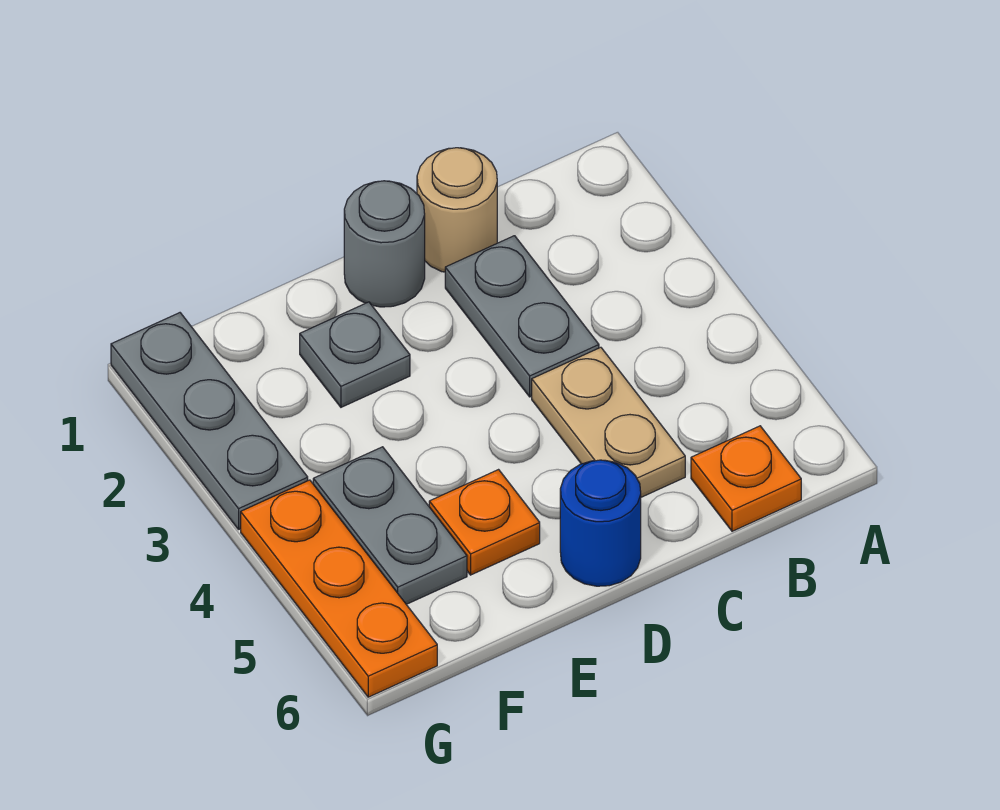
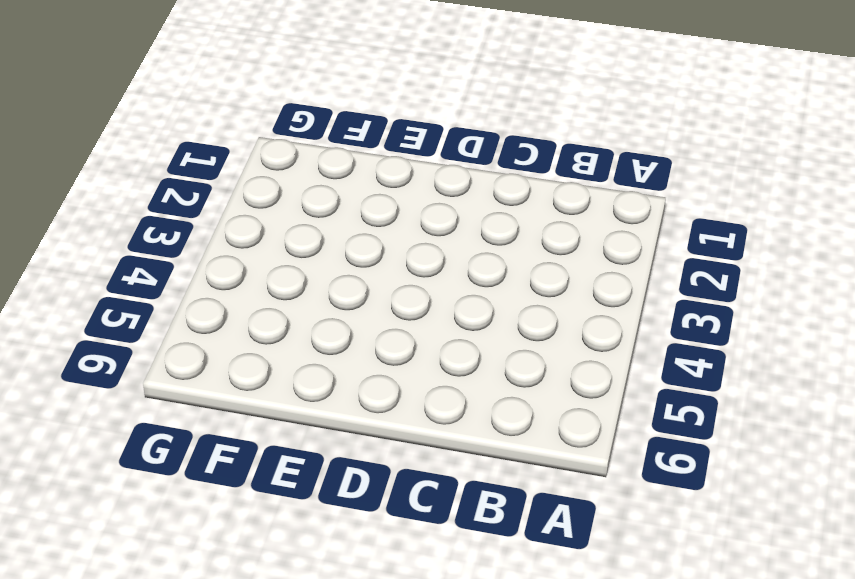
none -> orange plate B6 level 1
none -> tan round brick C1 level 1

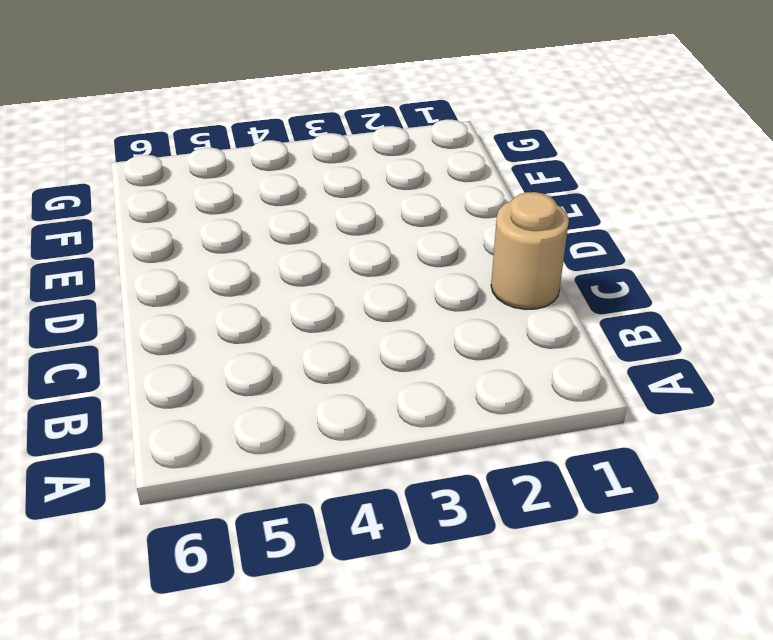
none -> orange plate B6 level 1
none -> grey plate C2:C3 level 1

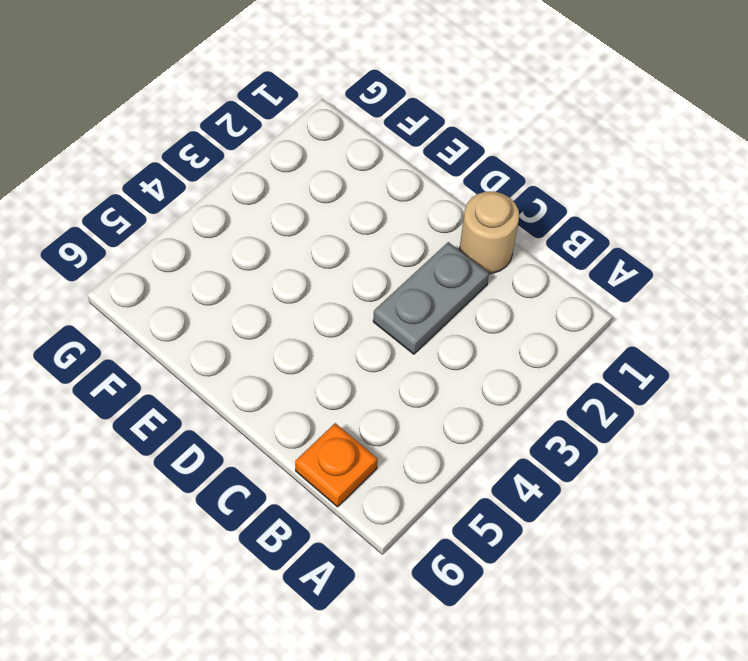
none -> tan plate C4:C5 level 1
none -> grey round brick D1 level 1

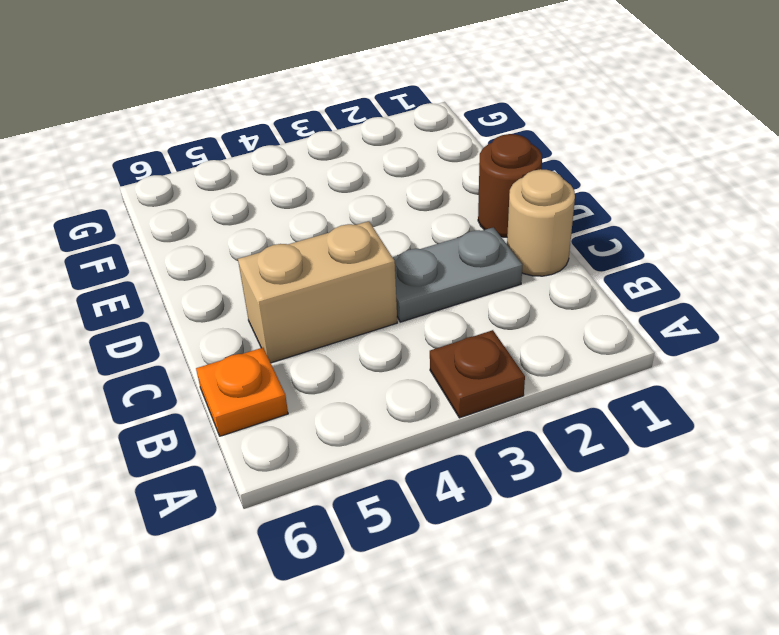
brown plate A3 level 1 -> none
tan brick C4:C5 level 1 -> tan plate C4:C5 level 1
brown round brick D1 level 1 -> grey round brick D1 level 1
none -> blue round brick D6 level 1
none -> grey plate E2 level 1

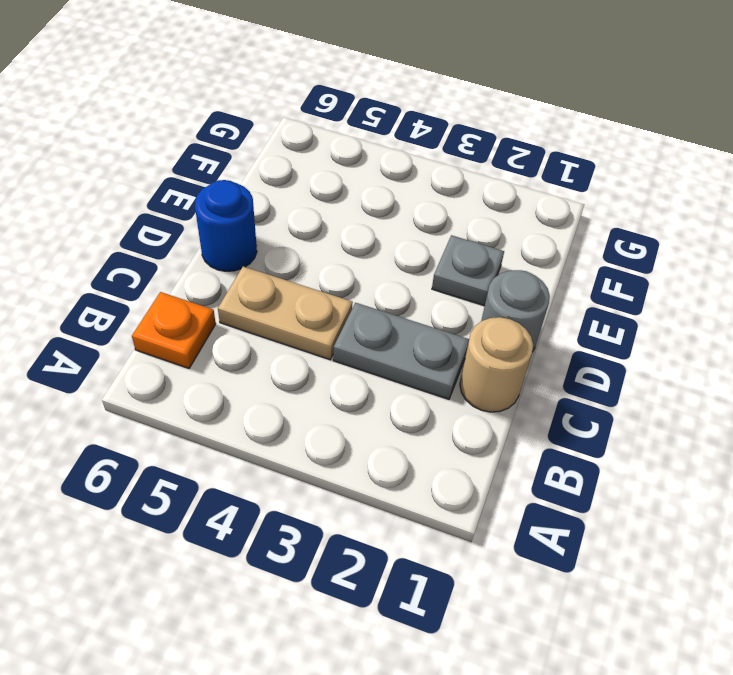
none -> orange plate E5 level 1
none -> grey plate F4:F5 level 1

